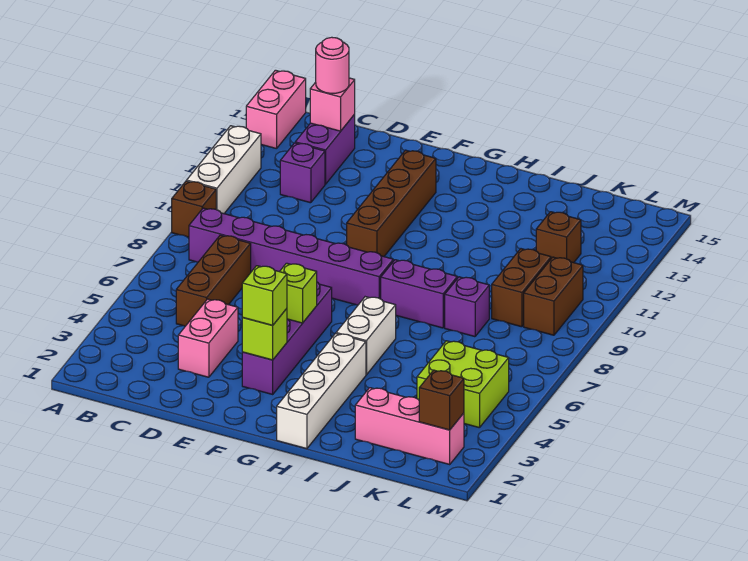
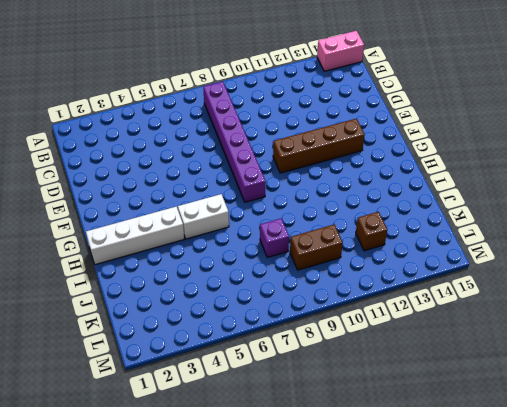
none -> brown brick A9 level 1
none -> white brick A10:A12 level 1
none -> brown brick C5:C7 level 1

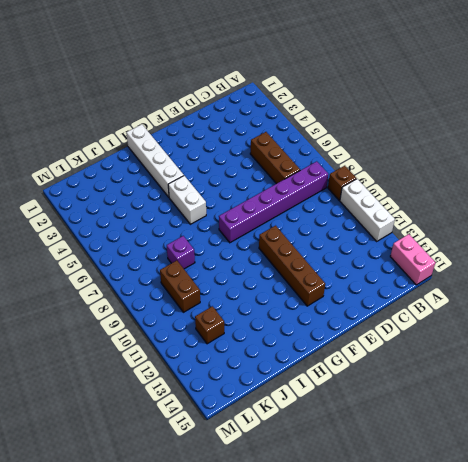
none -> purple brick C12 level 1
none -> purple brick C13:C14 level 1
none -> pink brick D3:D4 level 1

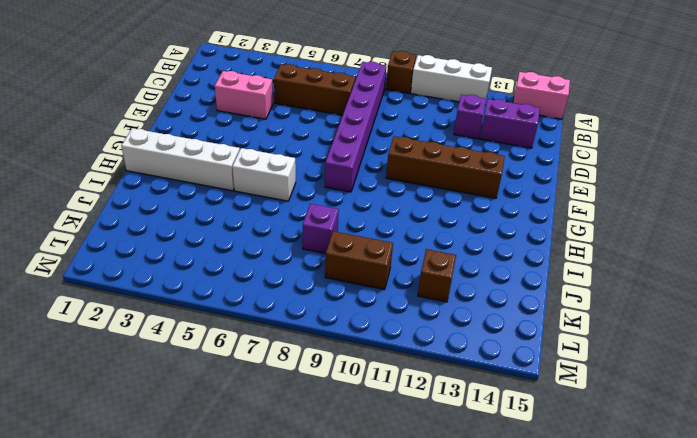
none -> purple brick F3:F6 level 1
none -> purple brick H8:I8 level 1
none -> pink brick J2:L2 level 1

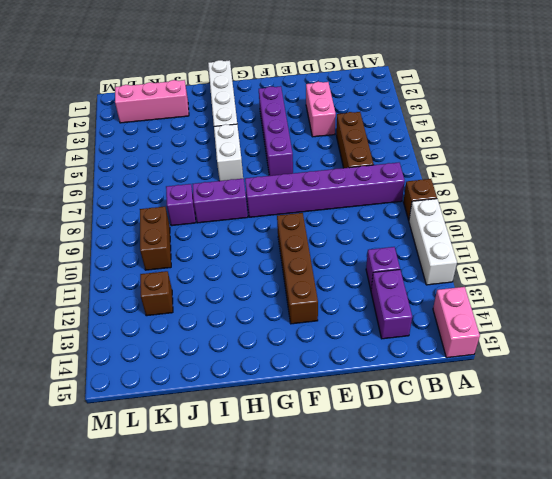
none -> lime brick K4:L5 level 1
none -> brown brick L9:L10 level 1
none -> pink brick C14 level 2

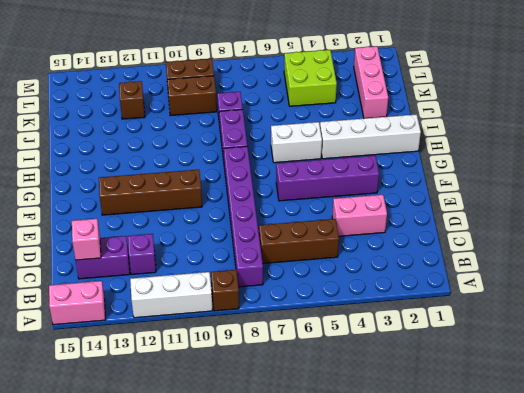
none -> lime brick F3 level 2
none -> lime brick F5 level 2
none -> brown brick L2 level 2

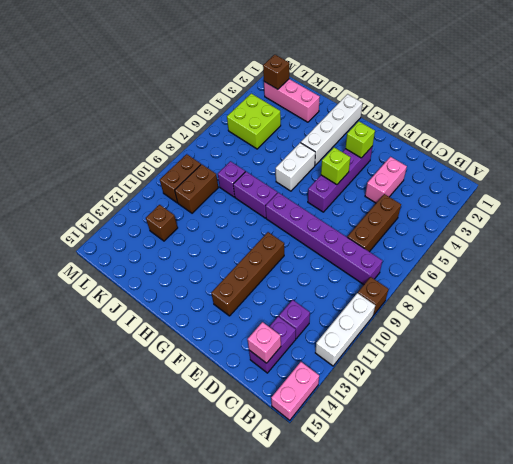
none -> pink round brick C14 level 3
none -> lime brick F3 level 3

